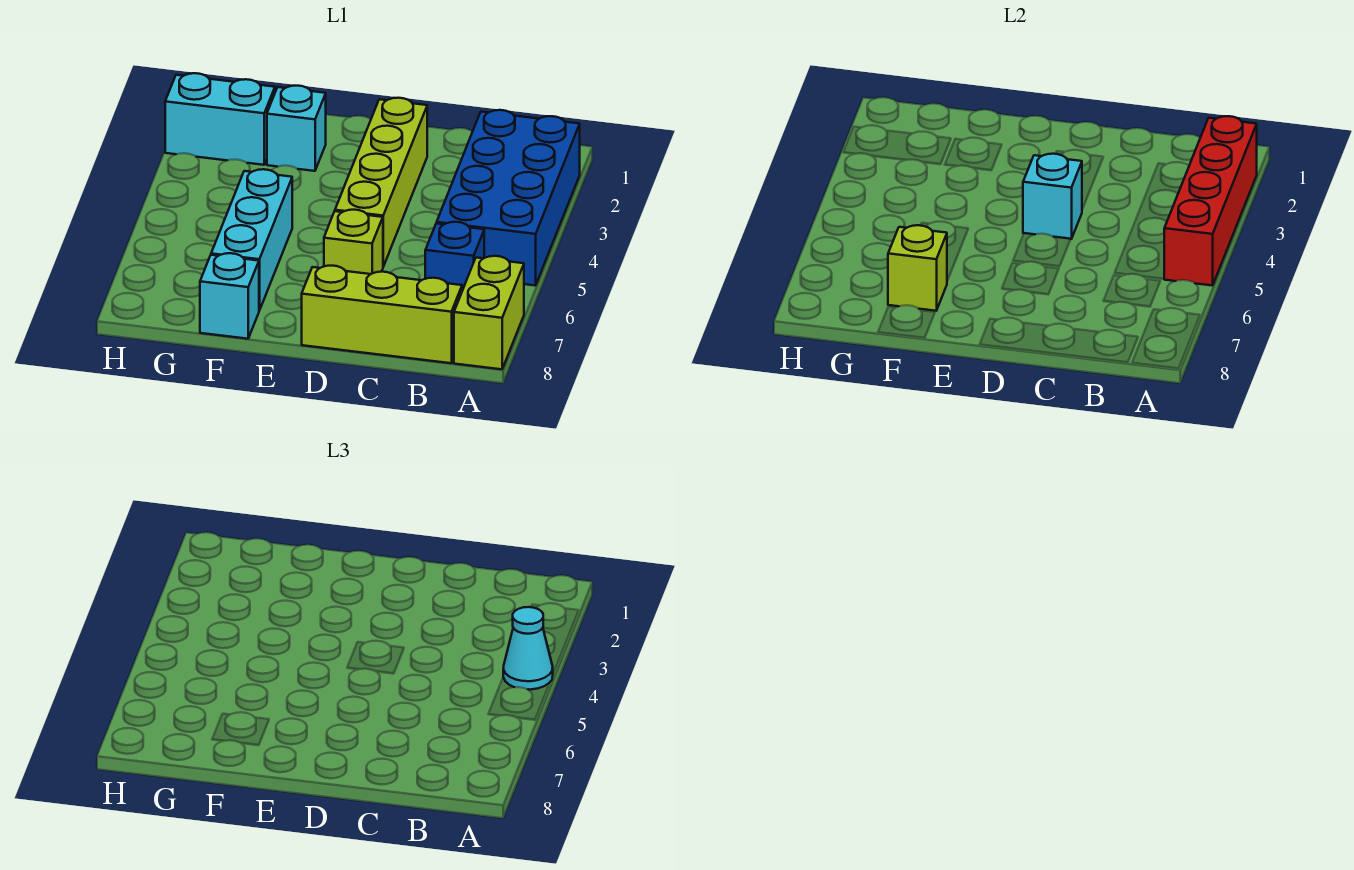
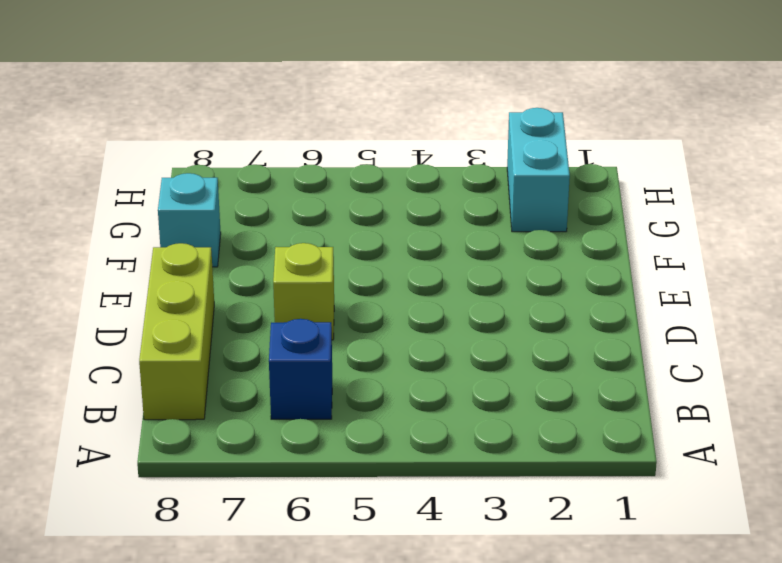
none -> blue brick A2:B5 level 1
none -> lime brick A7:A8 level 1
none -> lime brick D2:D5 level 1

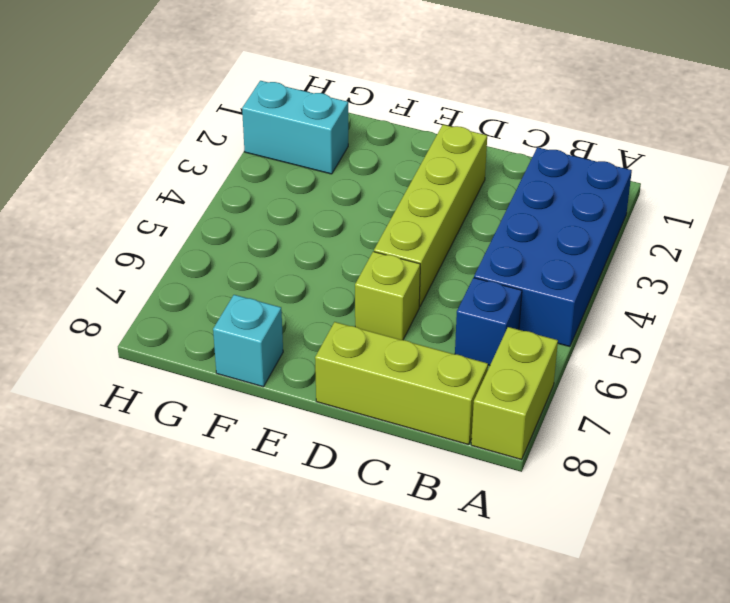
none -> cyan brick F2 level 1
none -> cyan brick F5:F7 level 1
none -> red brick A2:A5 level 2

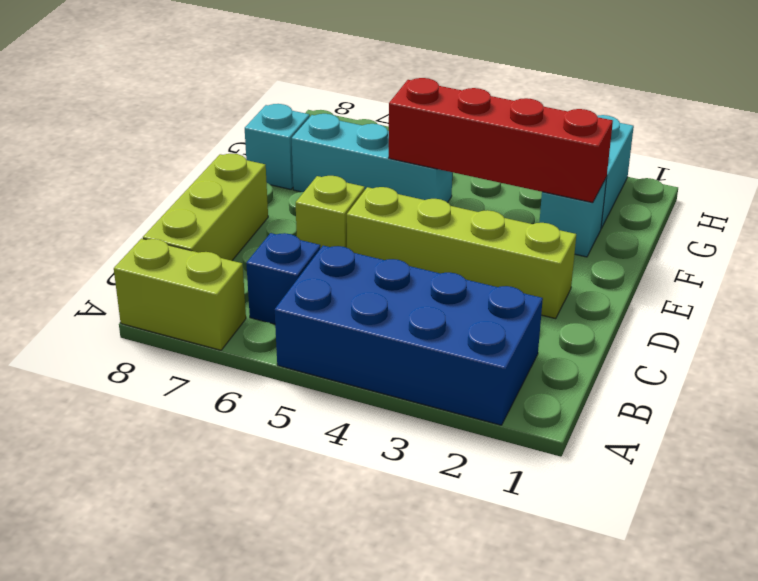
red brick F2:F5 level 2 -> red brick A2:A5 level 2
none -> cyan brick D4 level 2
none -> lime brick F7 level 2
none -> cyan cone A4 level 3

